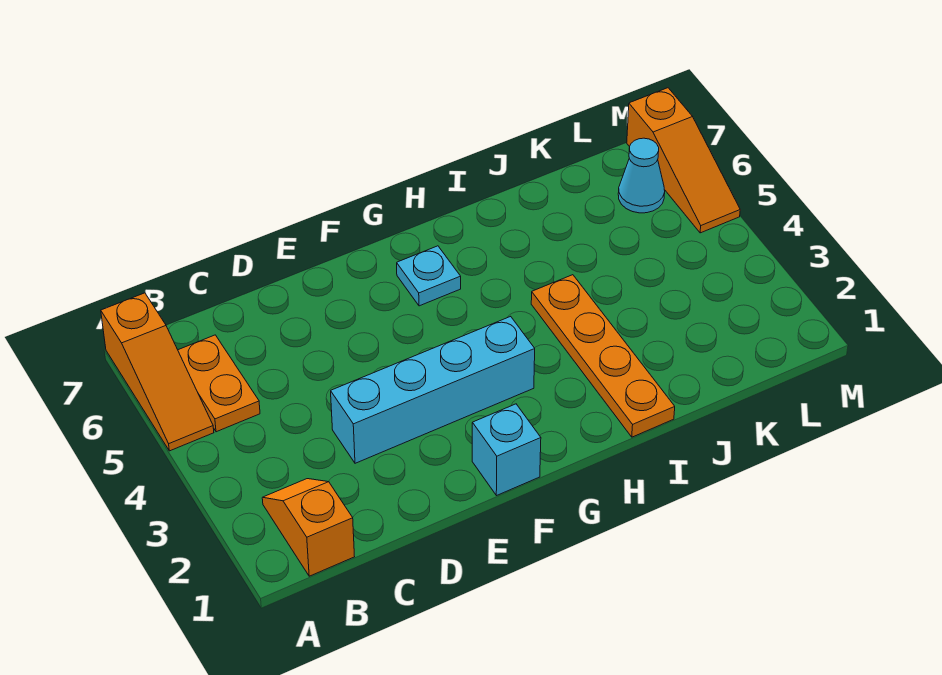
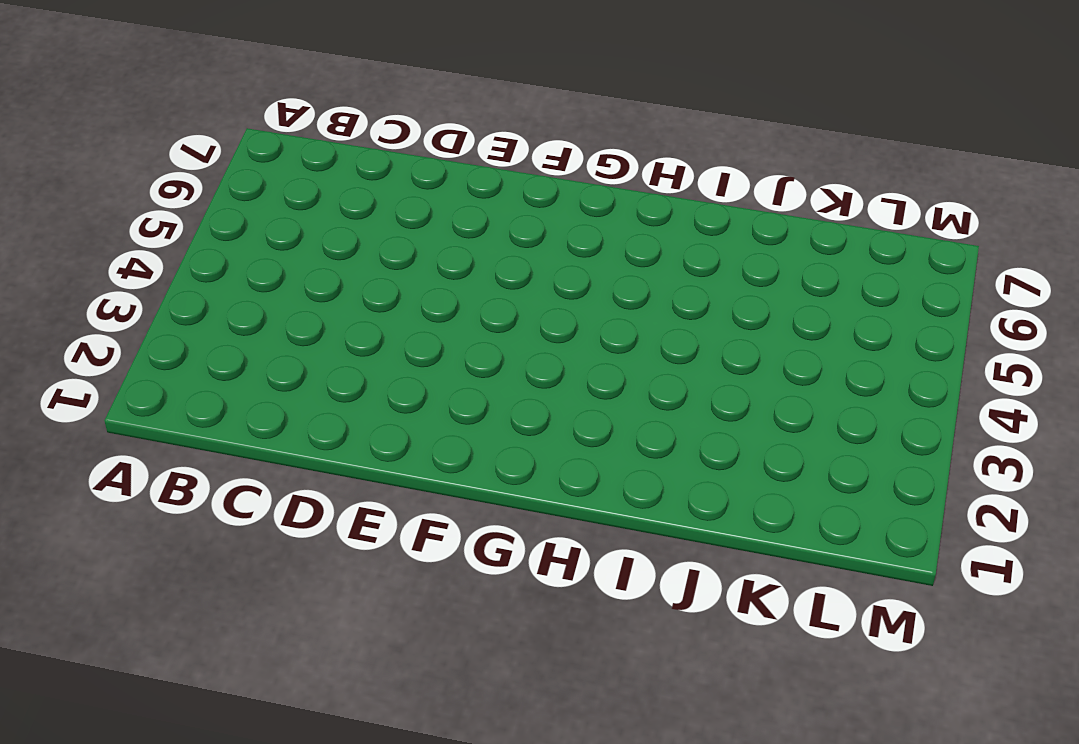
none -> orange slope A5:A7 level 1 top 7
none -> orange slope B1:B2 level 1 top 1

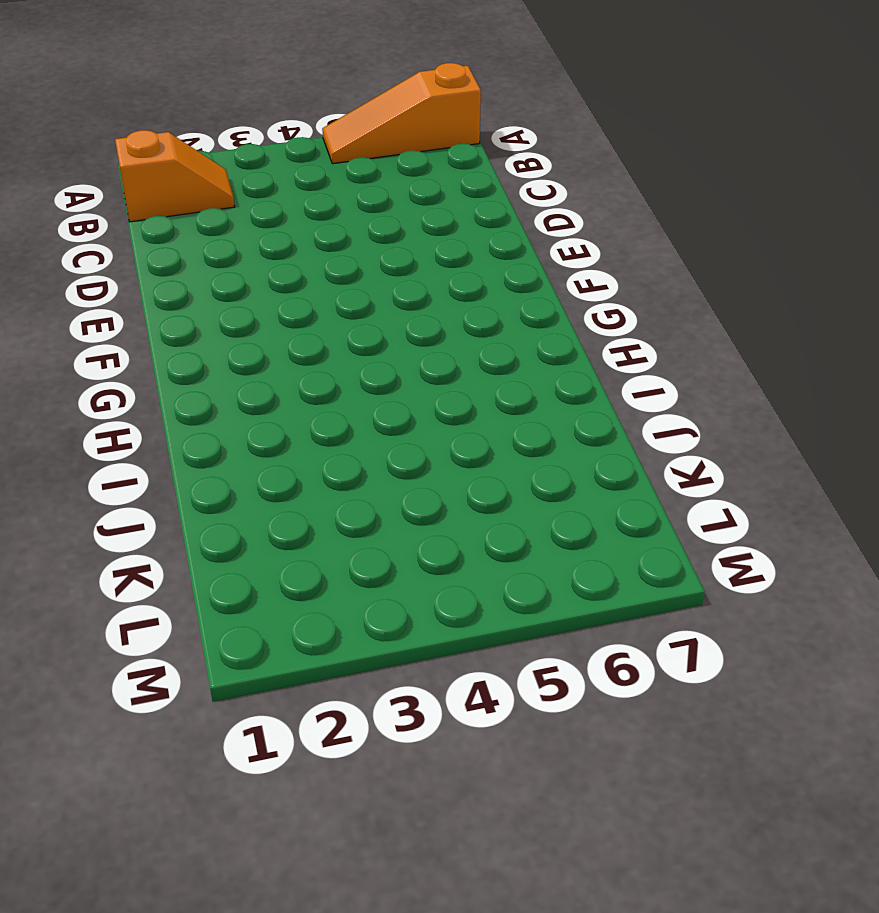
none -> orange plate B5:B6 level 1
none -> cyan brick D3:G3 level 1

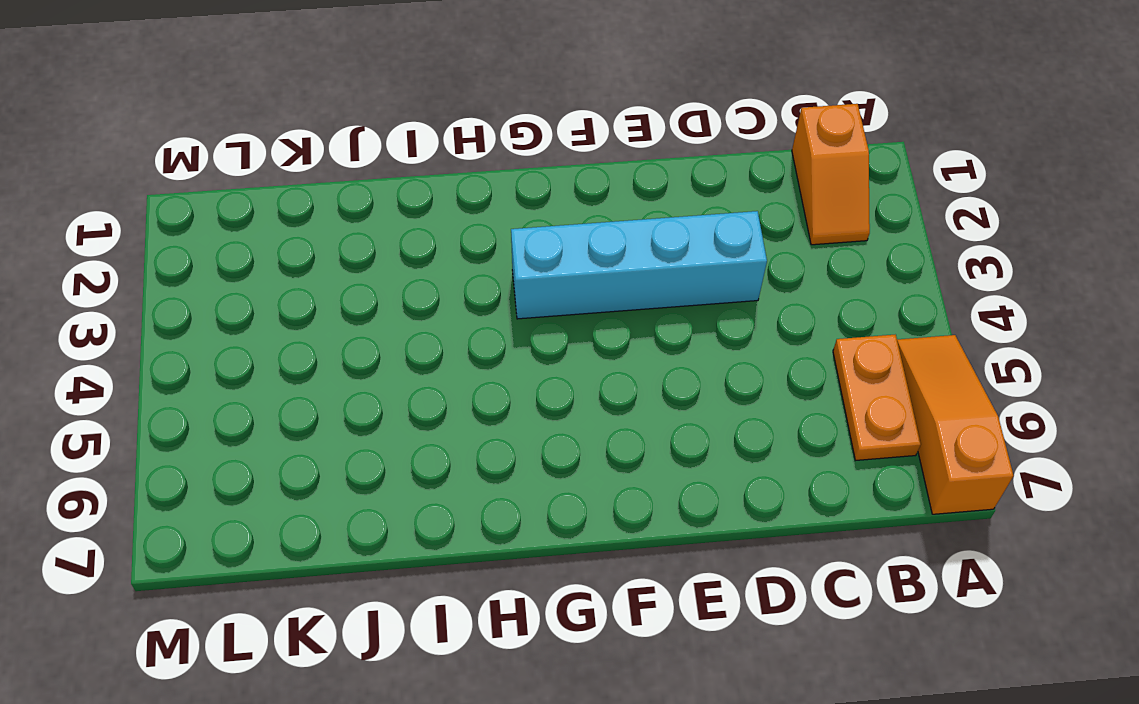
none -> cyan brick F1 level 1
none -> cyan plate G6 level 1

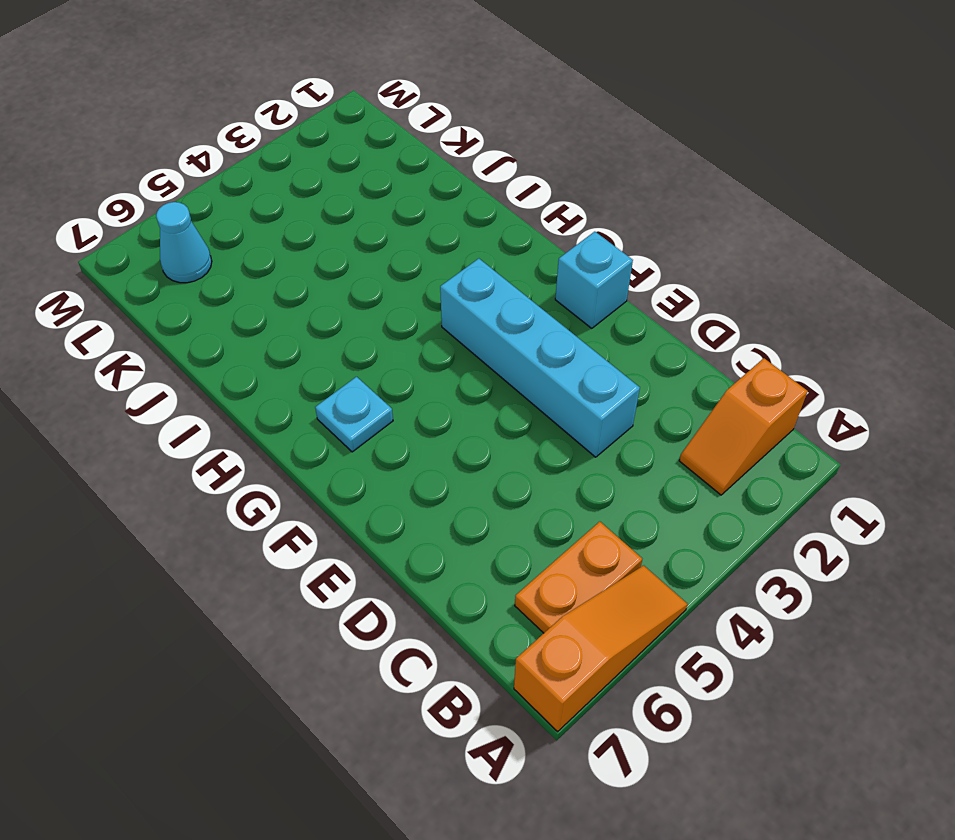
none -> orange plate I1:I4 level 1
none -> orange slope M5:M7 level 1 top 7

